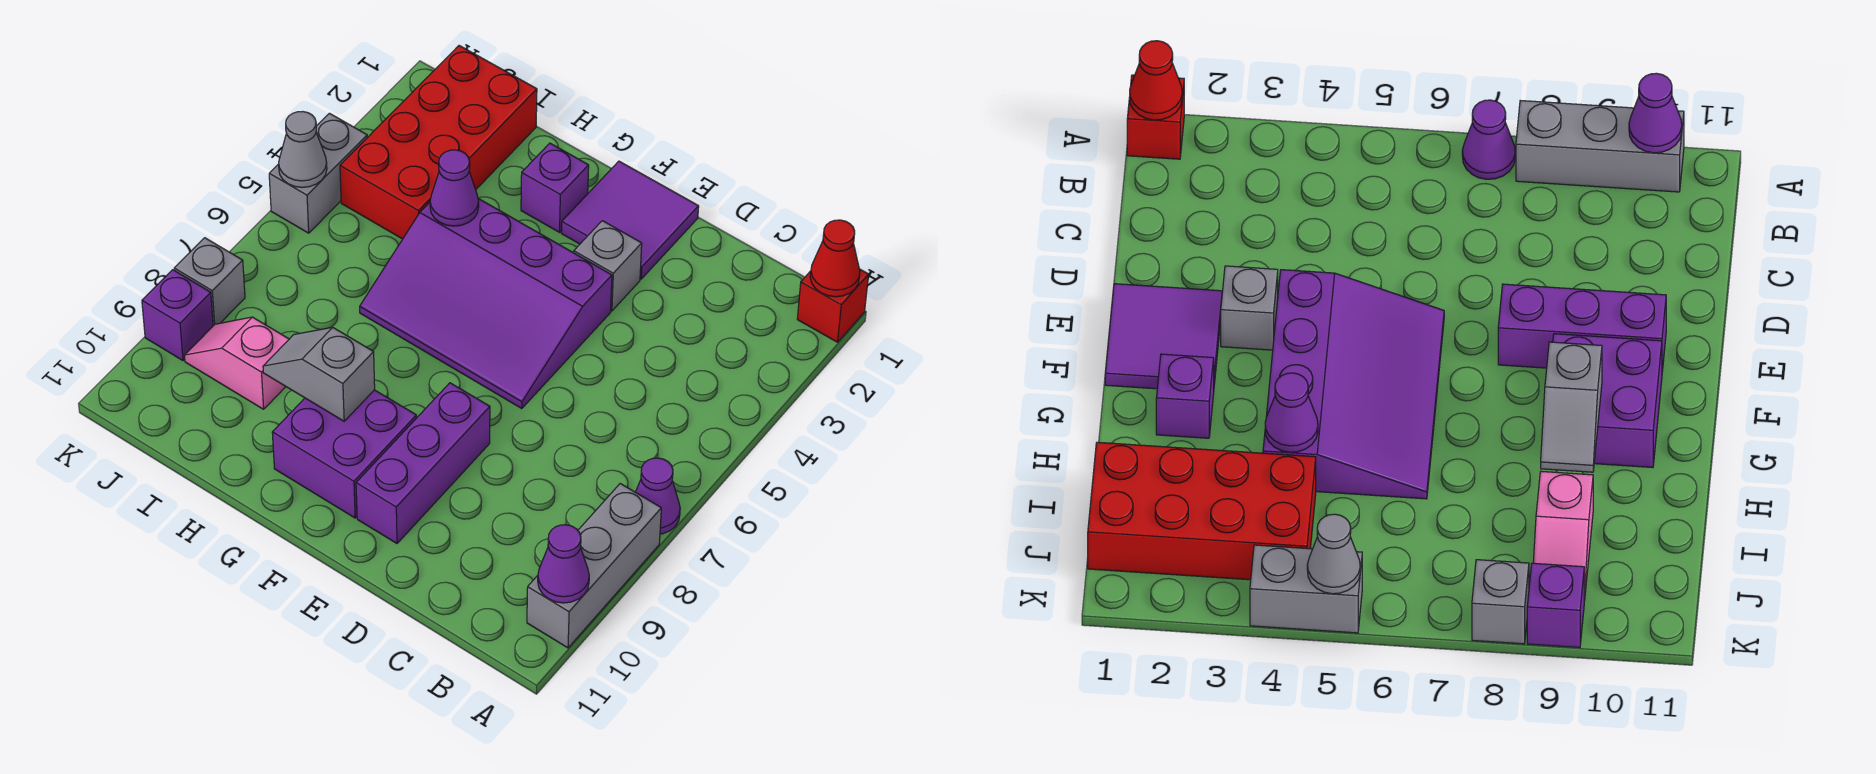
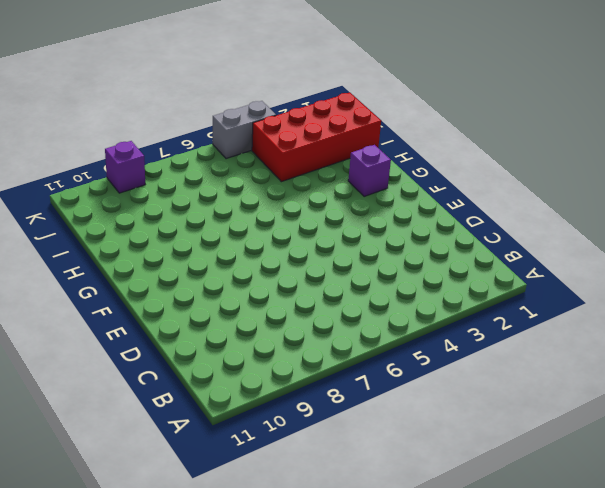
none -> red brick A1 level 1
none -> purple cone A7 level 1
none -> grey brick A8:A10 level 1

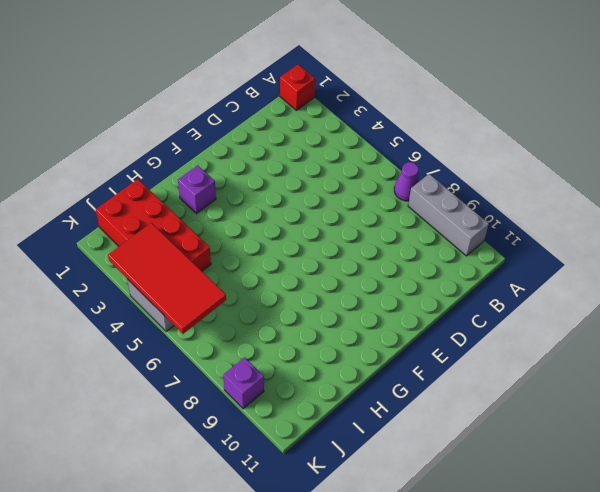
red tile J3:K6 level 2 -> grey cone K5 level 2
none -> purple tile E1:F2 level 1
none -> grey brick E3 level 1
none -> purple slope E4:H6 level 1 top 4

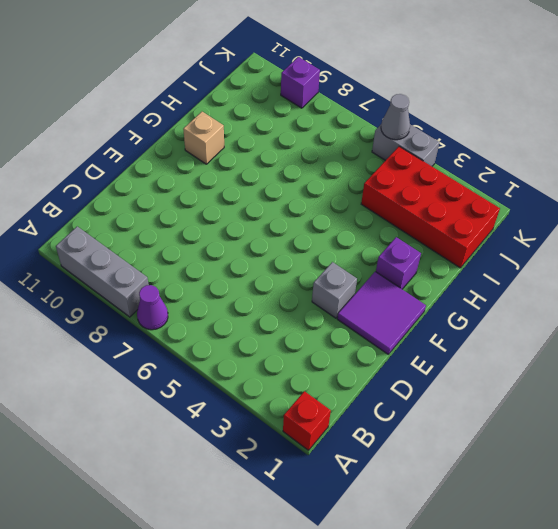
tan brick G10 level 1 -> purple brick F9:G10 level 1
none -> purple slope E4:H6 level 1 top 4
none -> purple brick E8:E10 level 1
none -> pink slope I9:J9 level 1 top I

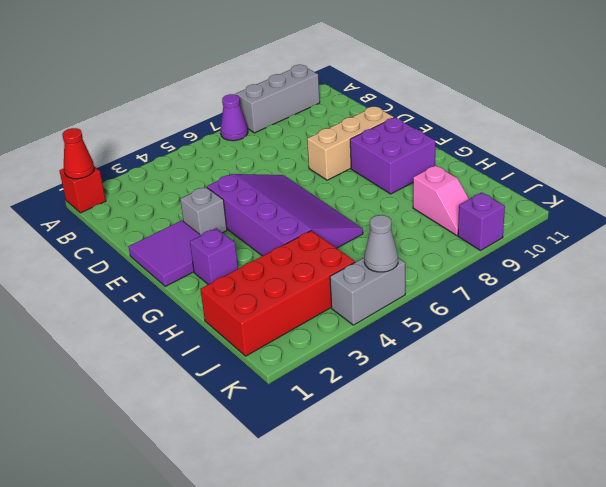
tan brick E8:E10 level 1 -> purple brick E8:E10 level 1
none -> grey brick K8 level 1
none -> purple cone A10 level 2
none -> grey slope G9:H9 level 2 top G

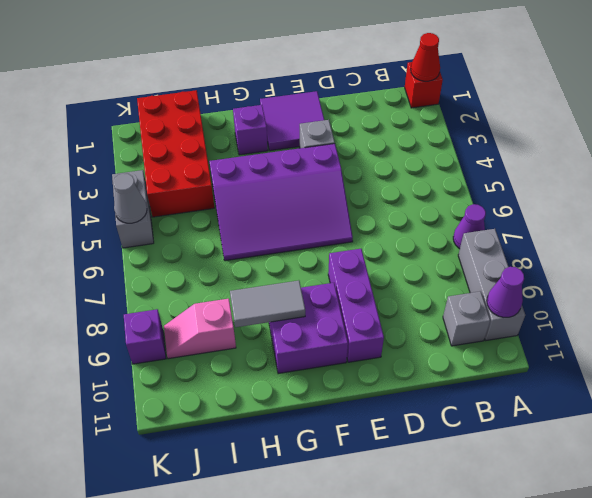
grey brick B10 level 1 -> grey brick K8 level 1
grey tile G9:H9 level 2 -> grey slope G9:H9 level 2 top G
none -> purple cone H4 level 2

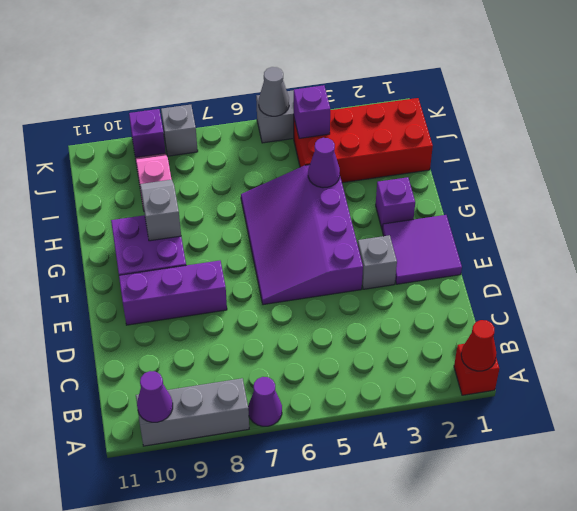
purple brick J4 level 2 -> none

